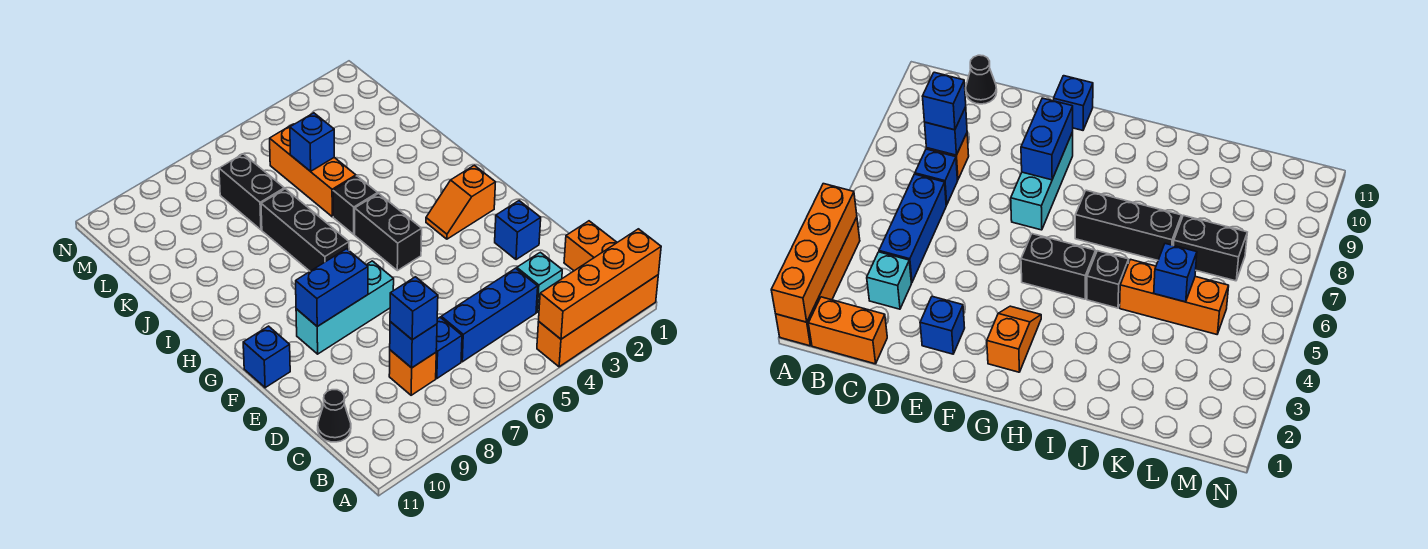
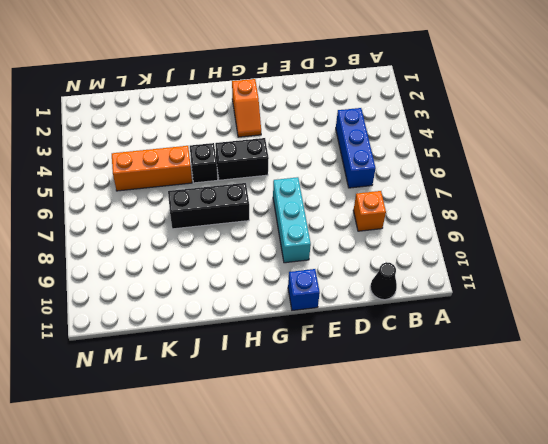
none -> orange brick A1:A4 level 1
none -> orange brick B1:C1 level 1
none -> cyan brick C3 level 1

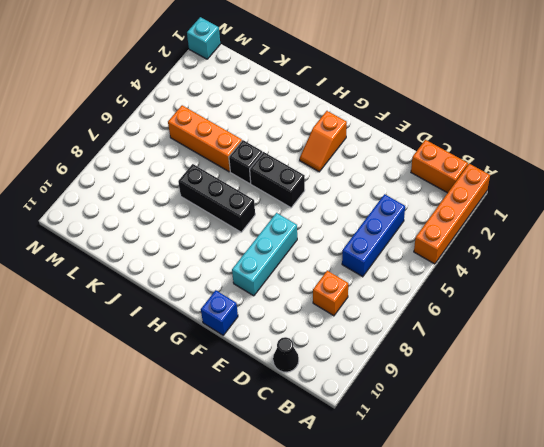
cyan brick N1 level 1 -> cyan brick C3 level 1
none -> blue brick C7 level 1
none -> blue brick E2 level 1
none -> black brick K7:L7 level 1

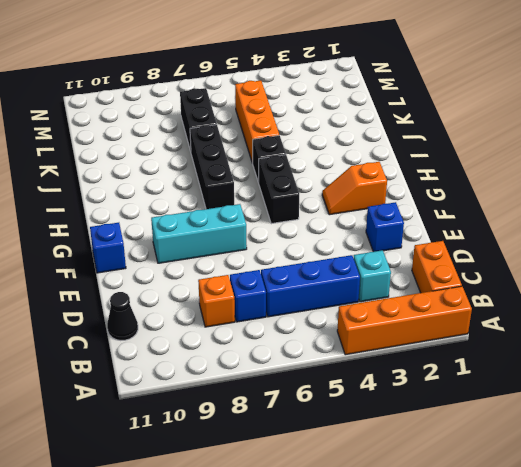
none -> orange brick A1:A4 level 2
none -> blue brick C8 level 2
none -> blue brick F8:F9 level 2

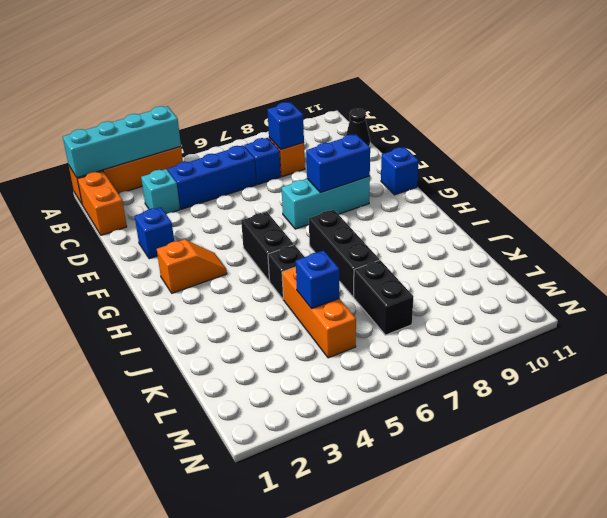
cyan brick A1:A4 level 2 -> orange brick A1:A4 level 2
none -> blue brick C8 level 3

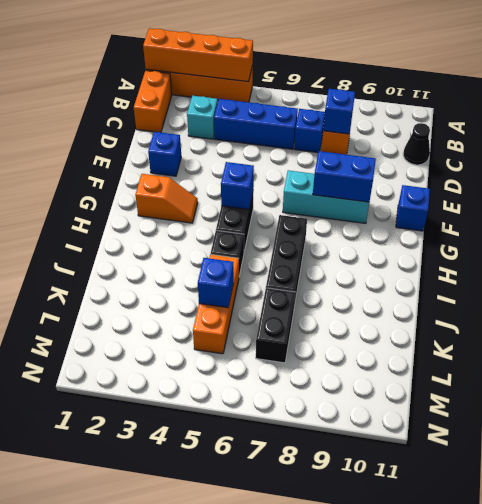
blue brick G5 level 2 -> blue brick C8 level 3

